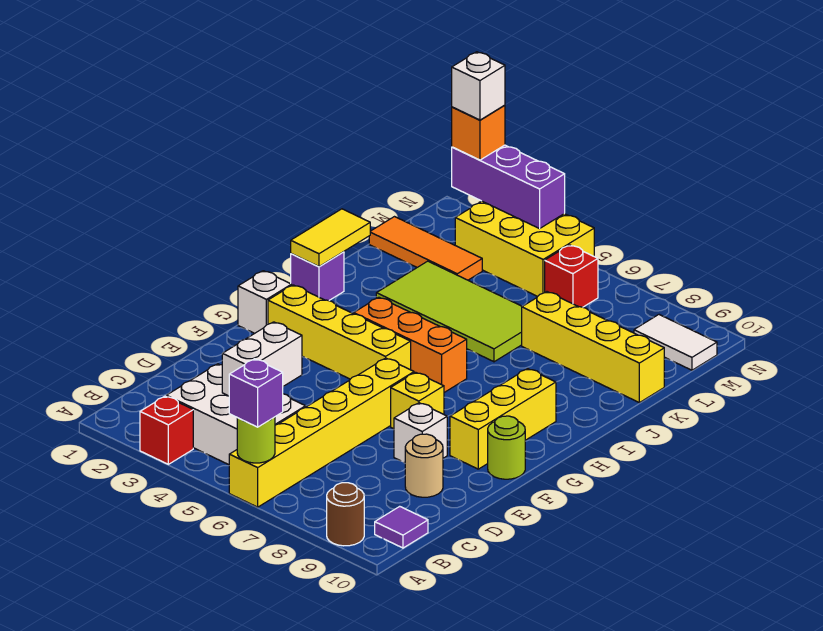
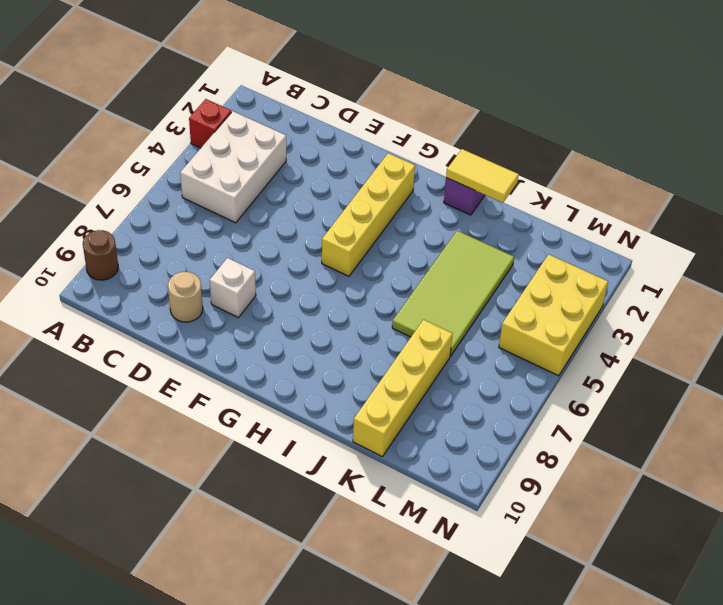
none -> yellow brick A6:F6 level 1
none -> purple tile B10 level 1
none -> yellow brick F7 level 1

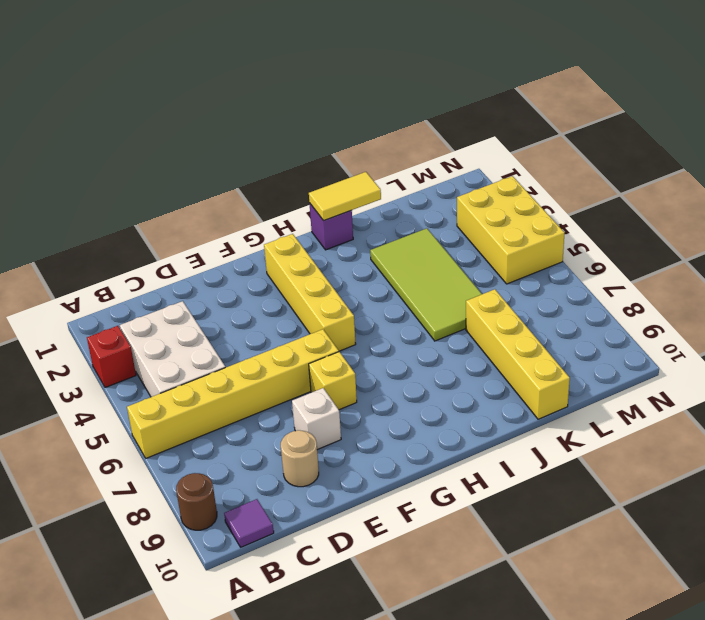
none -> yellow brick F9:H9 level 1
none -> lime round brick F10 level 1
none -> white brick G1 level 1

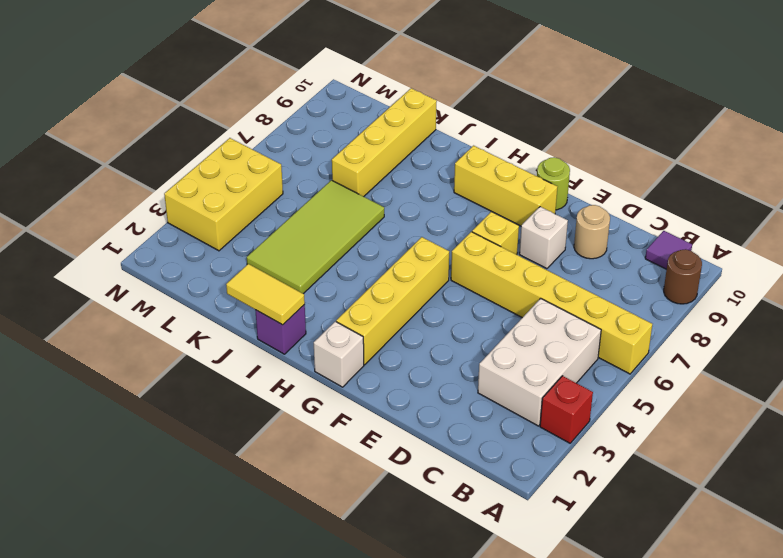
none -> orange brick H4:H6 level 1
none -> orange tile L1:L3 level 1
none -> red brick M6 level 1

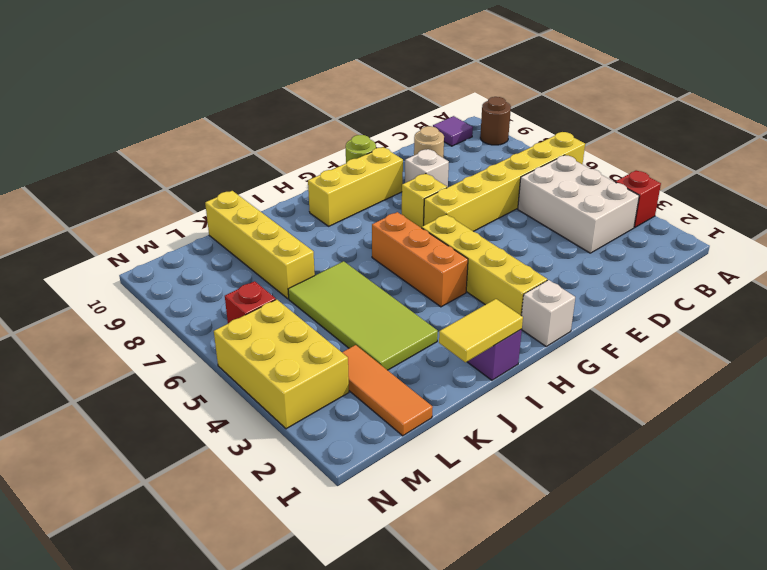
none -> white tile M9:M10 level 1
none -> lime round brick A6 level 2
none -> white brick C4:D4 level 2

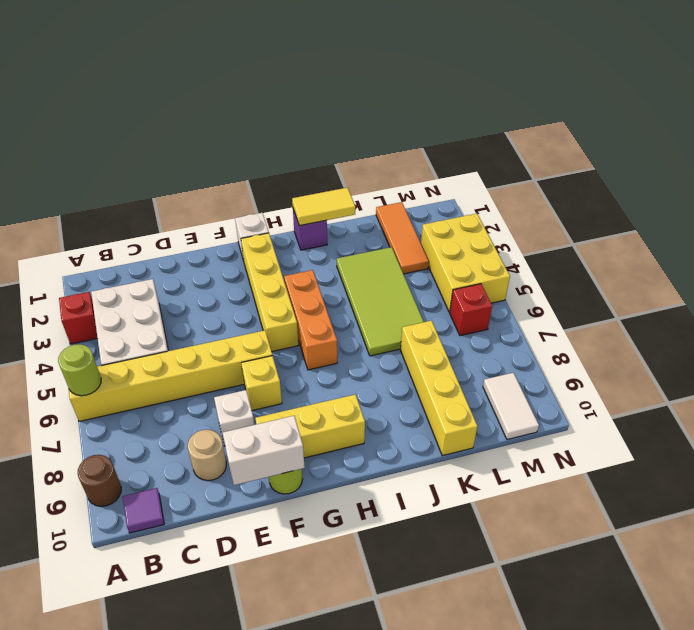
white brick E10:F10 level 2 -> white brick C4:D4 level 2
none -> purple brick N2:N4 level 2
none -> purple brick A6 level 3
none -> orange brick N2 level 3

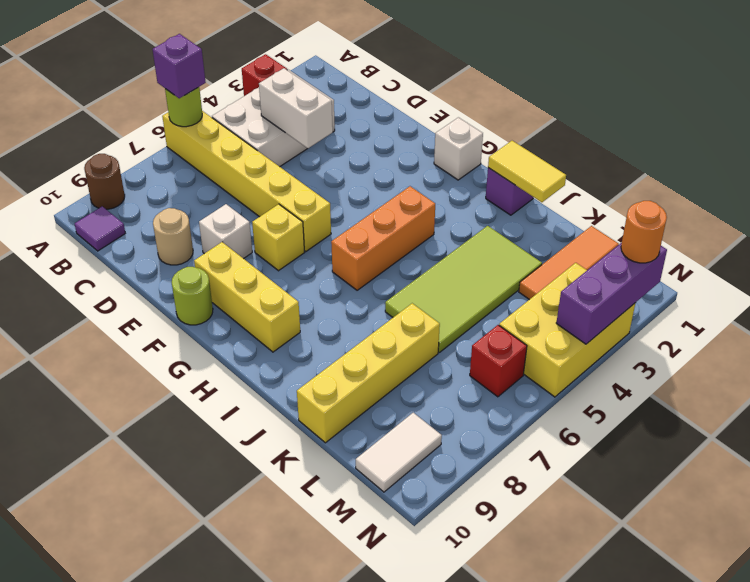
orange round brick N2 level 3 -> orange brick N2 level 3
none -> yellow brick G2:G5 level 1
none -> white brick N2 level 4

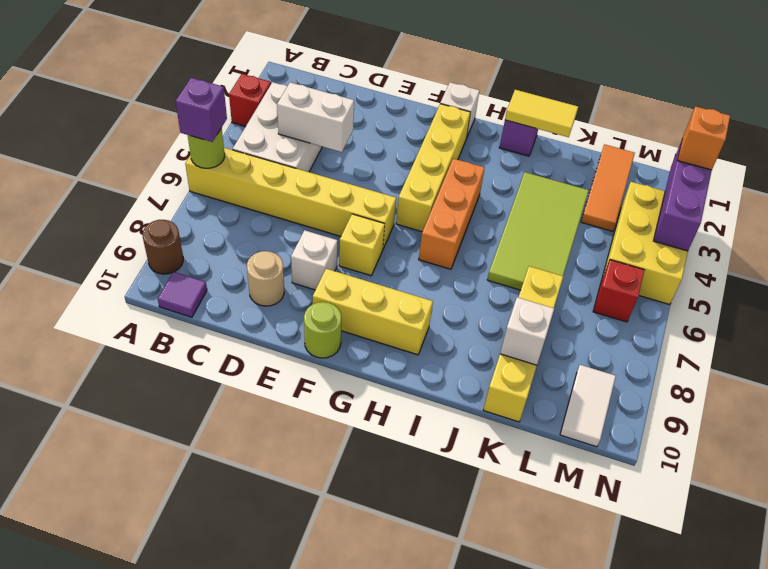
white brick K9 level 2 -> white brick N2 level 4

